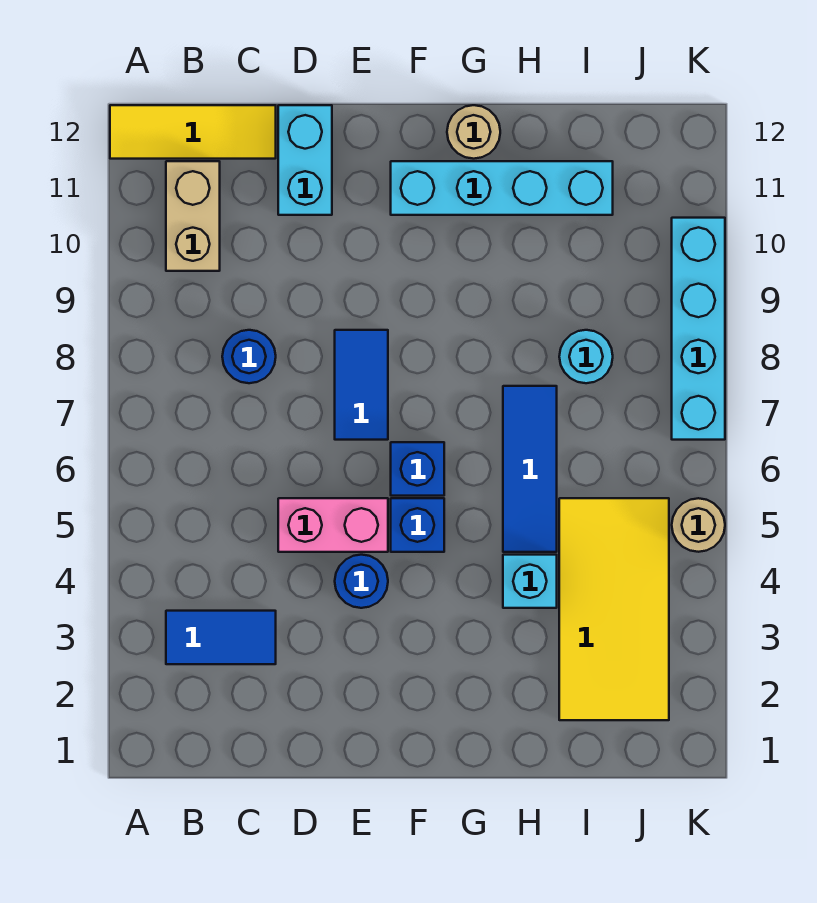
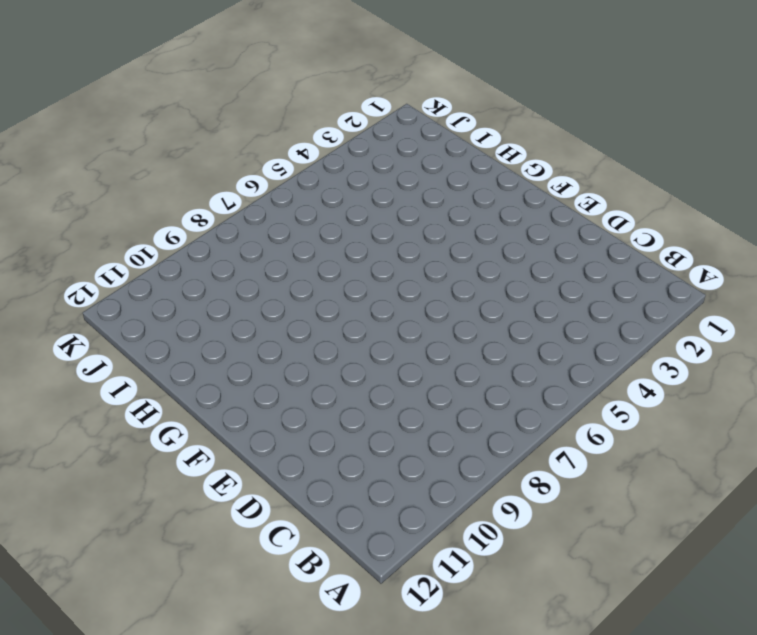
none -> yellow tile A12:C12 level 1
none -> blue tile B3:C3 level 1
none -> tan brick B10:B11 level 1

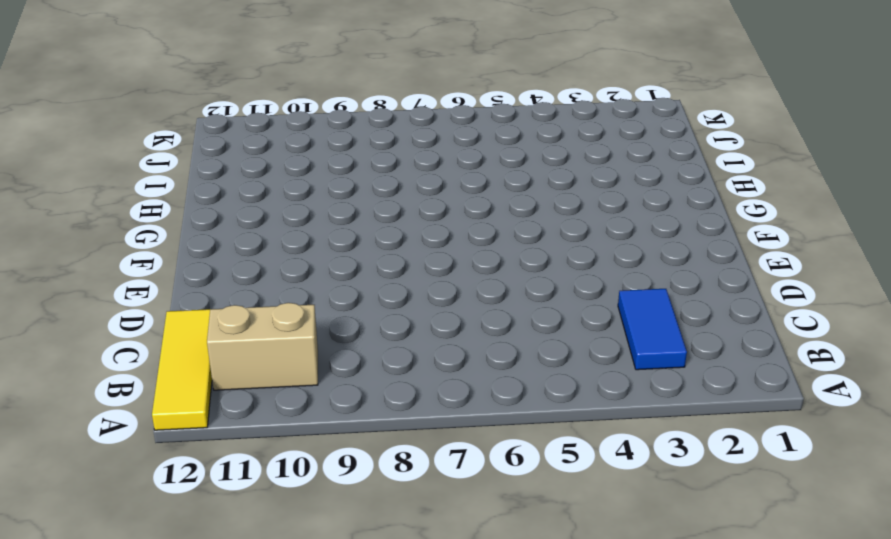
none -> blue round brick C8 level 1
none -> pink brick D5:E5 level 1
none -> cyan brick D11:D12 level 1

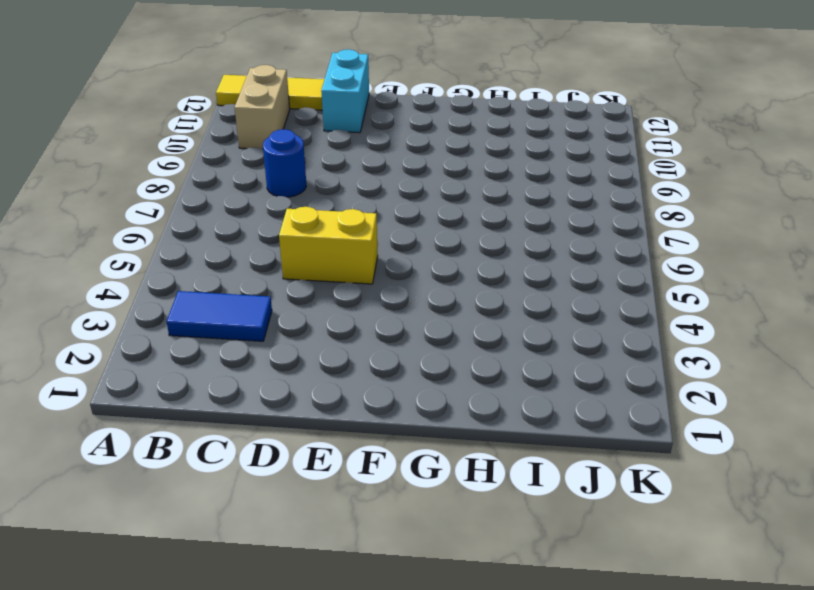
yellow brick D5:E5 level 1 -> pink brick D5:E5 level 1
none -> blue round brick E4 level 1
none -> blue tile E7:E8 level 1
none -> blue brick F5 level 1

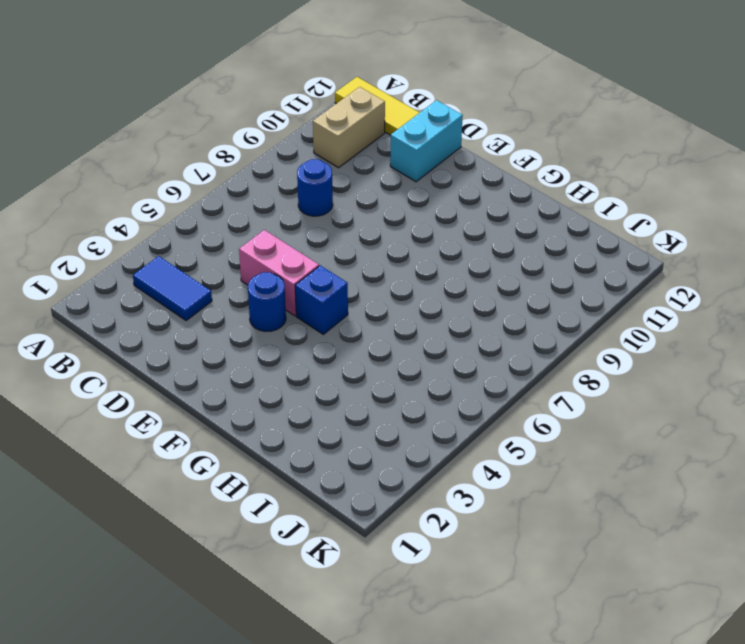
none -> blue tile E7:E8 level 1
none -> blue brick F6 level 1
none -> cyan brick F11:I11 level 1

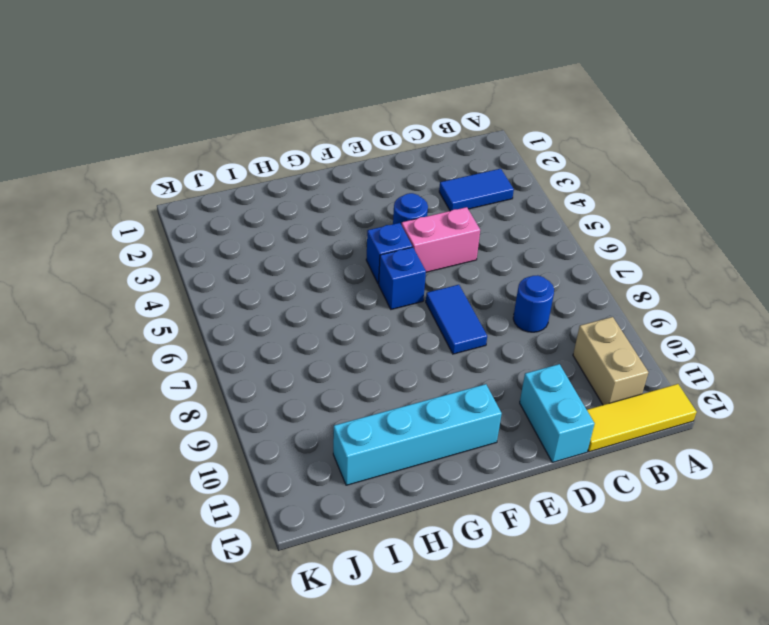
none -> tan round brick G12 level 1
none -> cyan brick H4 level 1
none -> blue tile H5:H7 level 1

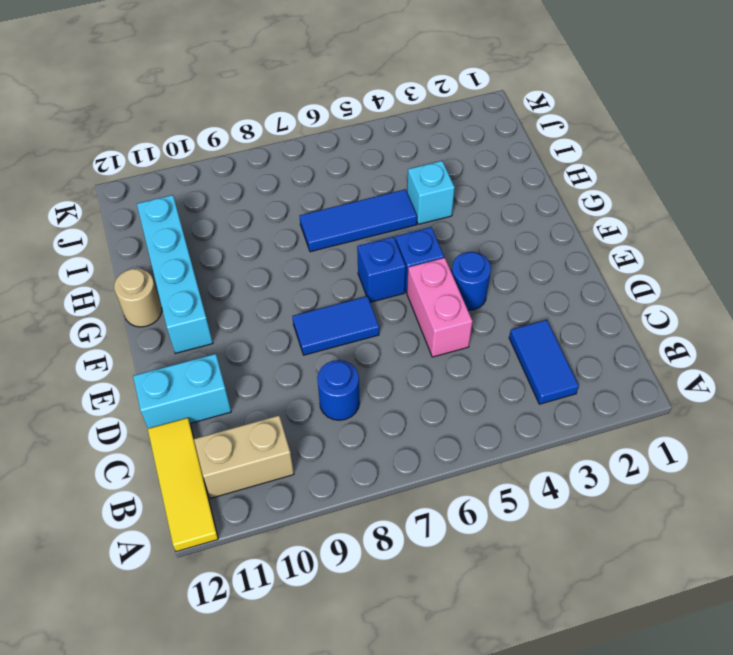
none -> yellow tile I2:J5 level 1
none -> cyan round brick I8 level 1
none -> tan round brick K5 level 1

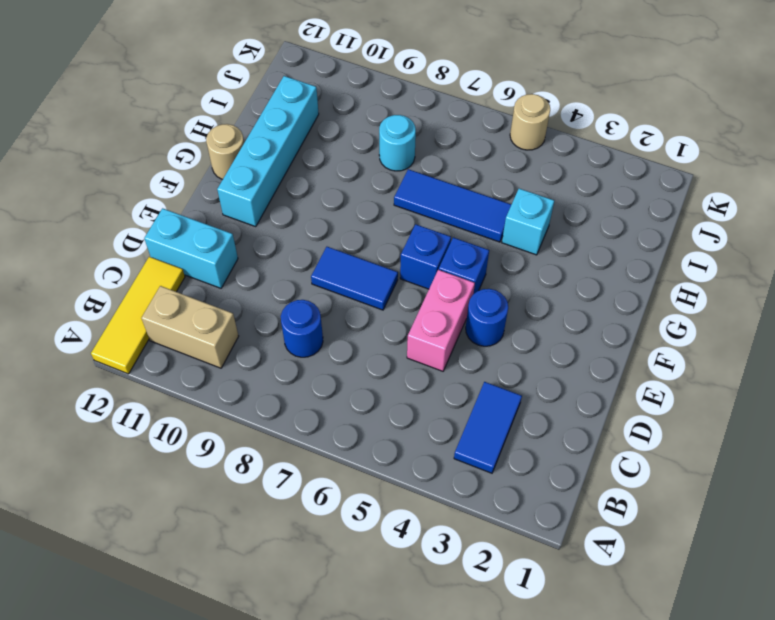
none -> yellow tile I2:J5 level 1
none -> cyan brick K7:K10 level 1

